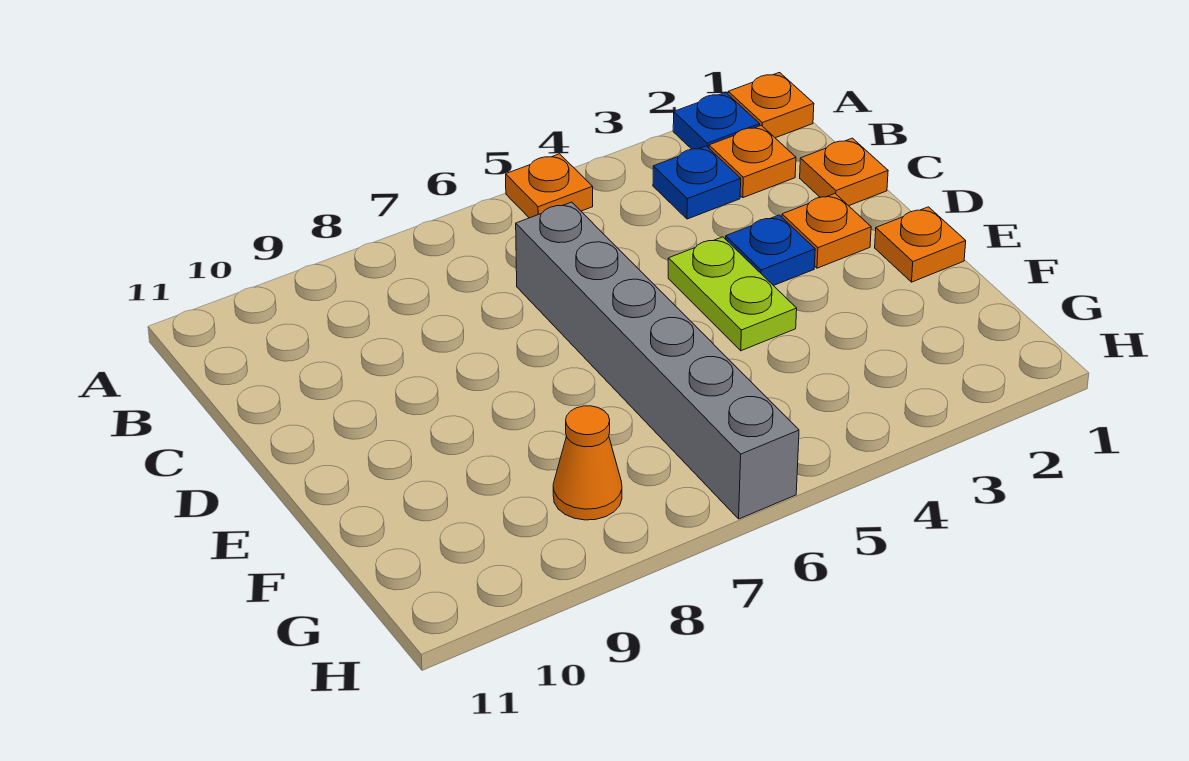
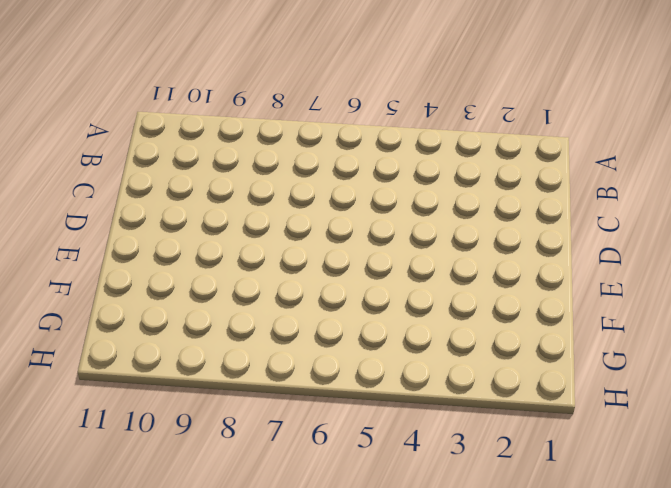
none -> orange plate A1 level 1
none -> blue plate A2 level 1
none -> orange plate A5 level 1

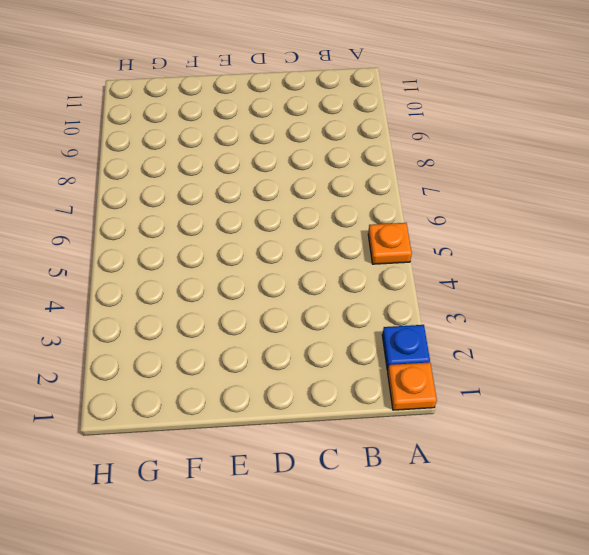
none -> orange plate B2 level 1
none -> blue plate B3 level 1
none -> orange plate C1 level 1

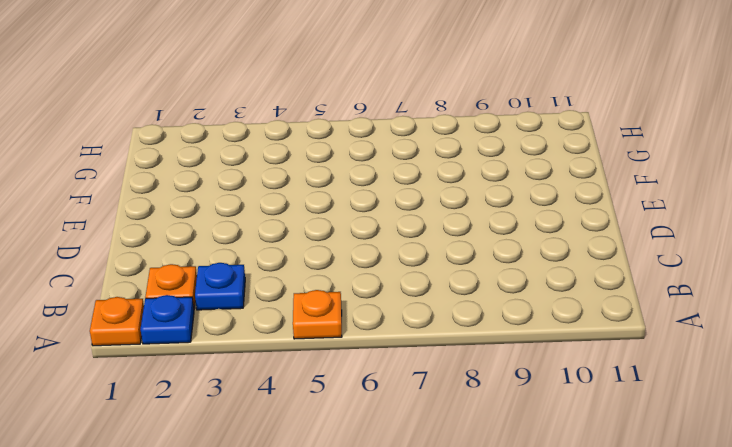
none -> orange plate C1 level 1
none -> grey brick C6:H6 level 1
none -> orange plate D2 level 1

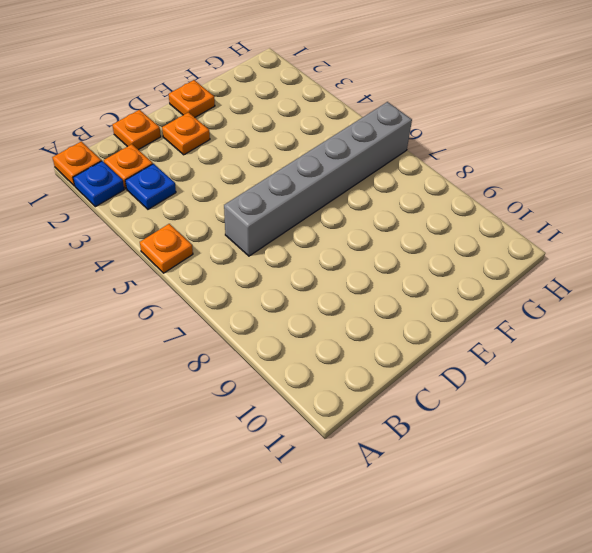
none -> blue plate D3 level 1
none -> lime plate D4:E4 level 1
none -> orange cone G8 level 1

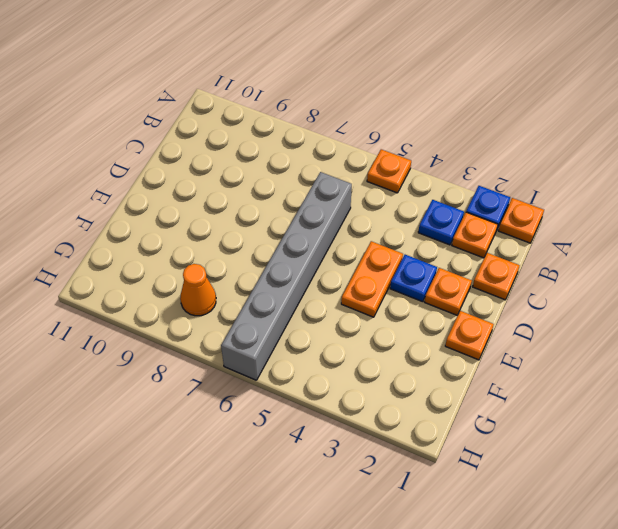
orange plate D4:E4 level 1 -> lime plate D4:E4 level 1

